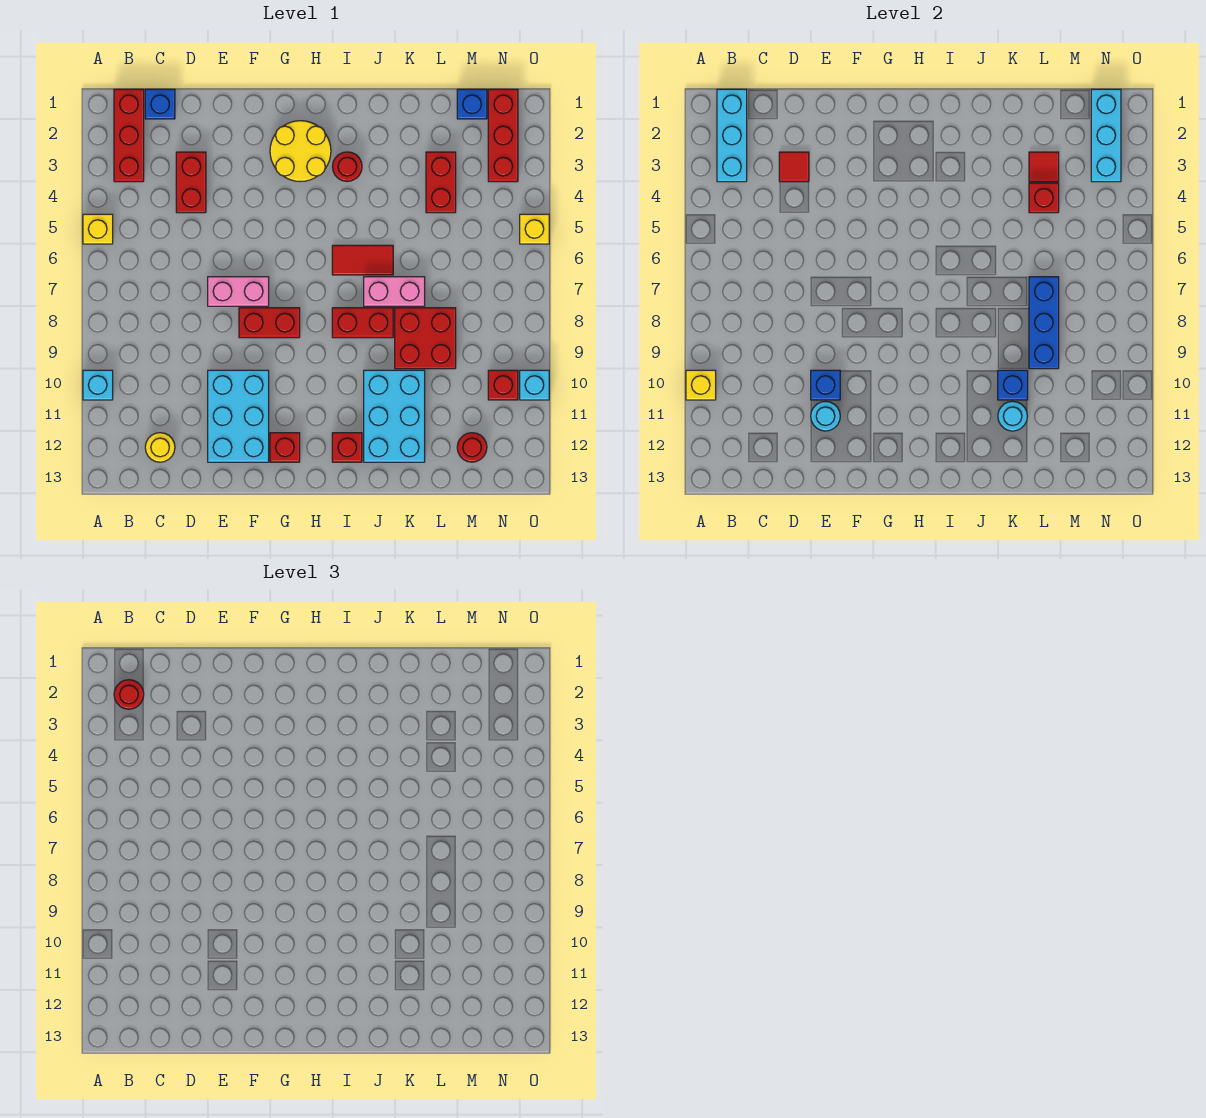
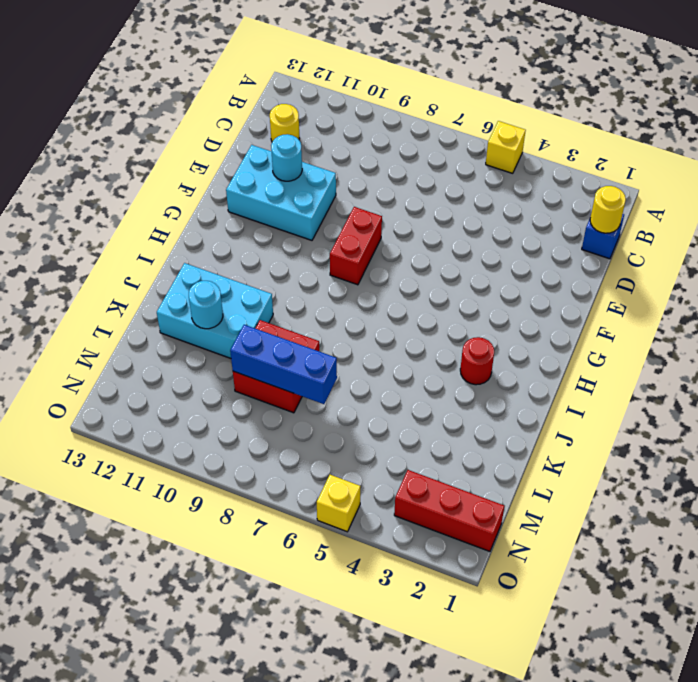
yellow round brick C1 level 2 -> none
none -> cyan brick A10 level 1
none -> red brick B1:B3 level 1
none -> red brick D3:D4 level 1
none -> pink brick E7:F7 level 1

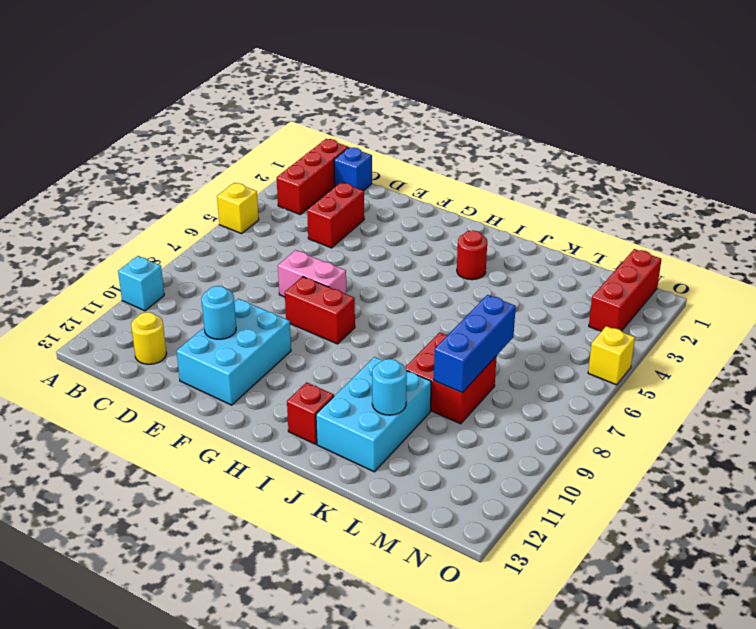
none -> yellow round brick G2:H3 level 1
none -> red brick G12 level 1
none -> red tile I6:J6 level 1
none -> red brick I8:J8 level 1

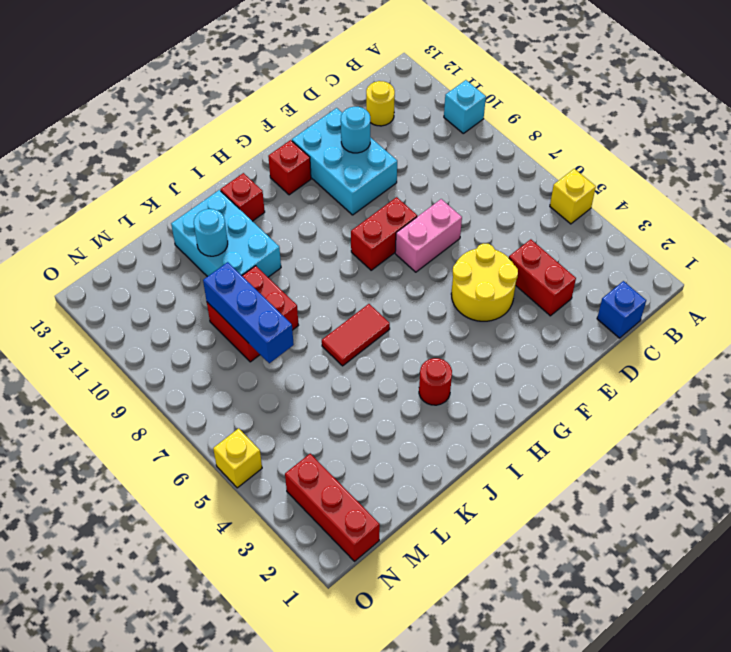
yellow round brick E4:F5 level 1 -> yellow round brick G2:H3 level 1
none -> red brick B1:B3 level 1
none -> red brick I8:J8 level 1
none -> pink brick J7:K7 level 1
none -> red brick L3:L4 level 1

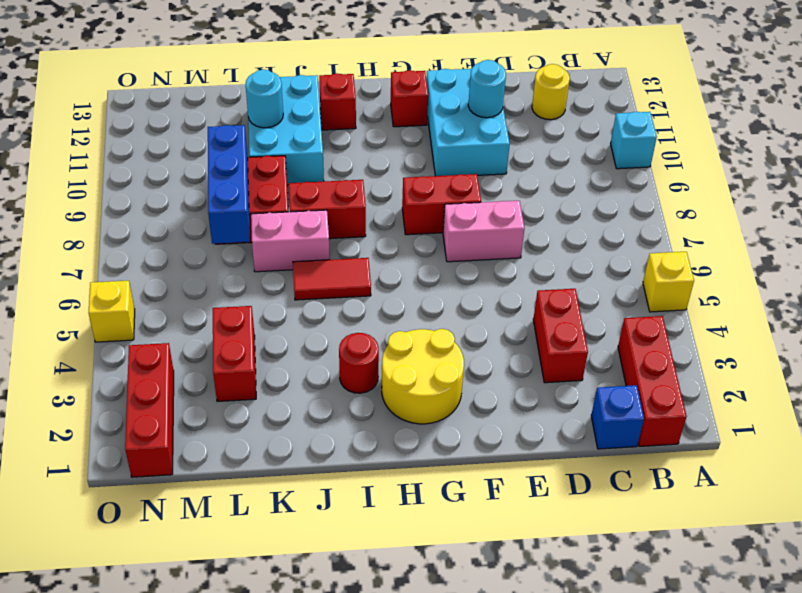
none -> blue brick M1 level 1
none -> red round brick M12 level 1
none -> red brick N10 level 1
none -> cyan brick O10 level 1

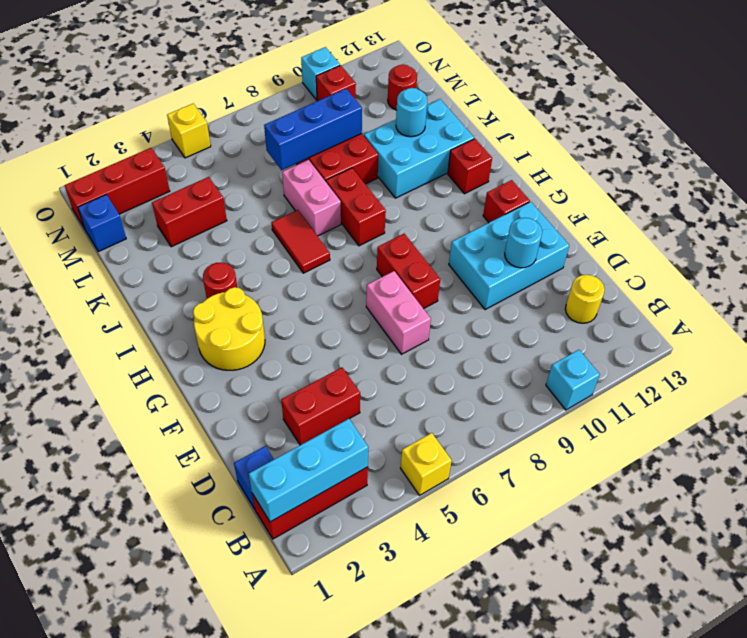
none -> yellow brick A10 level 2
none -> red tile D3 level 2
none -> blue brick E10 level 2
none -> blue brick K10 level 2

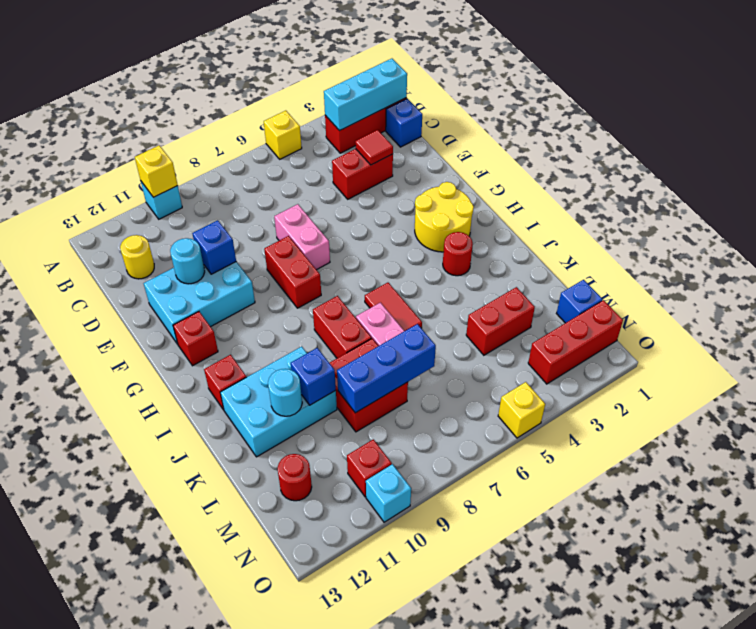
none -> red tile L3 level 2
none -> red brick L4 level 2
none -> cyan brick N1:N3 level 2
none -> red round brick B2 level 3

